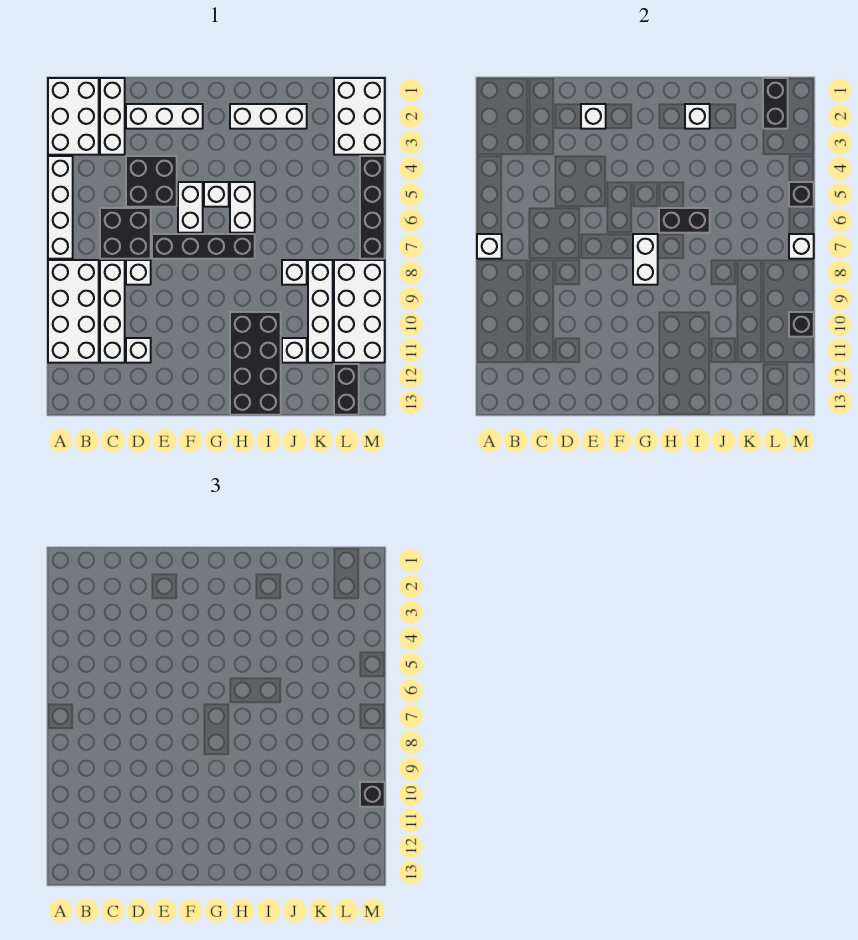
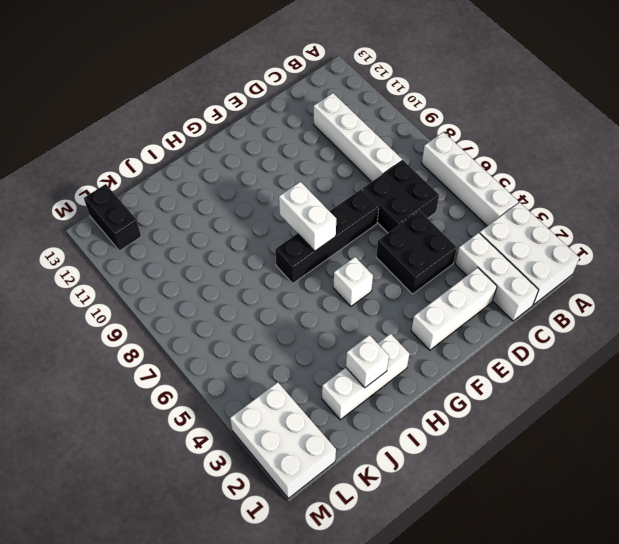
none -> white brick A8:B11 level 1
none -> white brick D8 level 1
none -> white brick D11 level 1
none -> white brick F5:F6 level 1

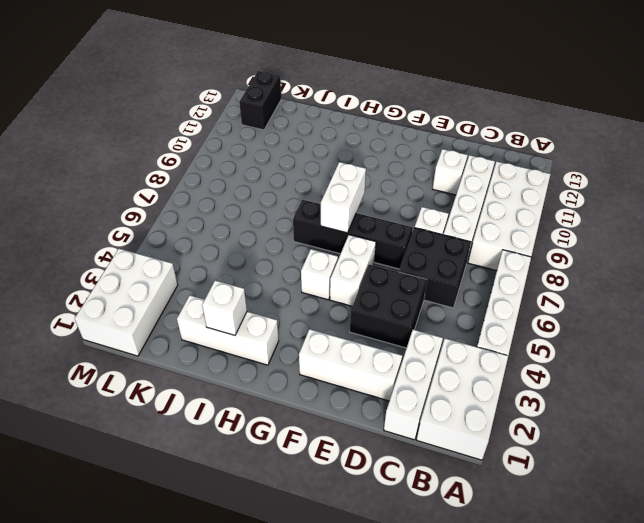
none -> white brick H5:H6 level 1
none -> black brick H10:I13 level 1
none -> white brick J8 level 1
none -> white brick J11 level 1

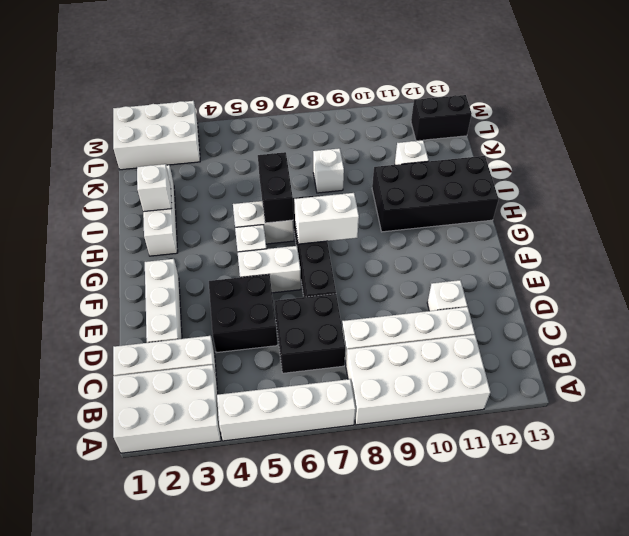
none -> white brick D8 level 1
none -> white brick K8:K11 level 1
none -> white brick L8:M11 level 1
none -> black brick M4:M7 level 1

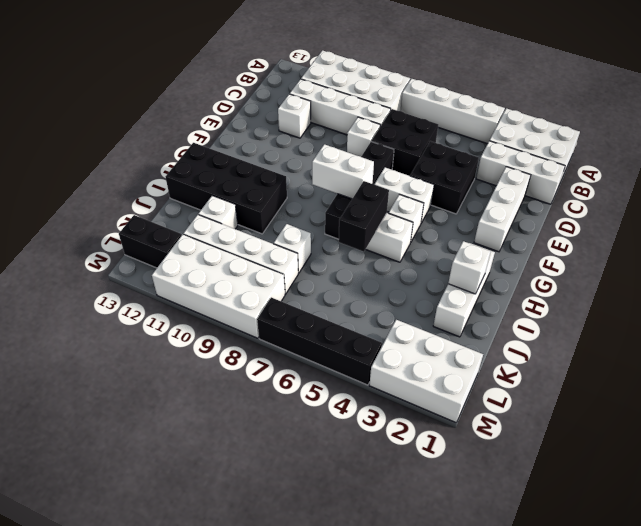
none -> white brick A7 level 2
none -> white brick E2 level 2
none -> black brick L1:L2 level 2
none -> black brick M5 level 2

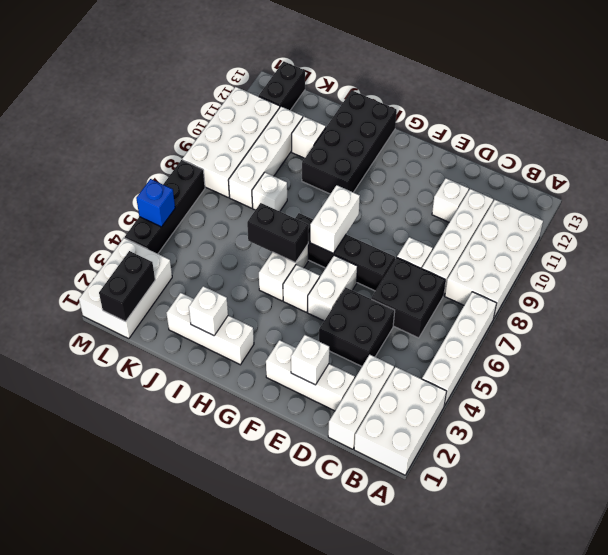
blue brick M5 level 2 -> black brick M5 level 2
none -> white brick A7 level 2
none -> white brick M7 level 2
none -> black brick M10 level 2
none -> black brick M10 level 3

